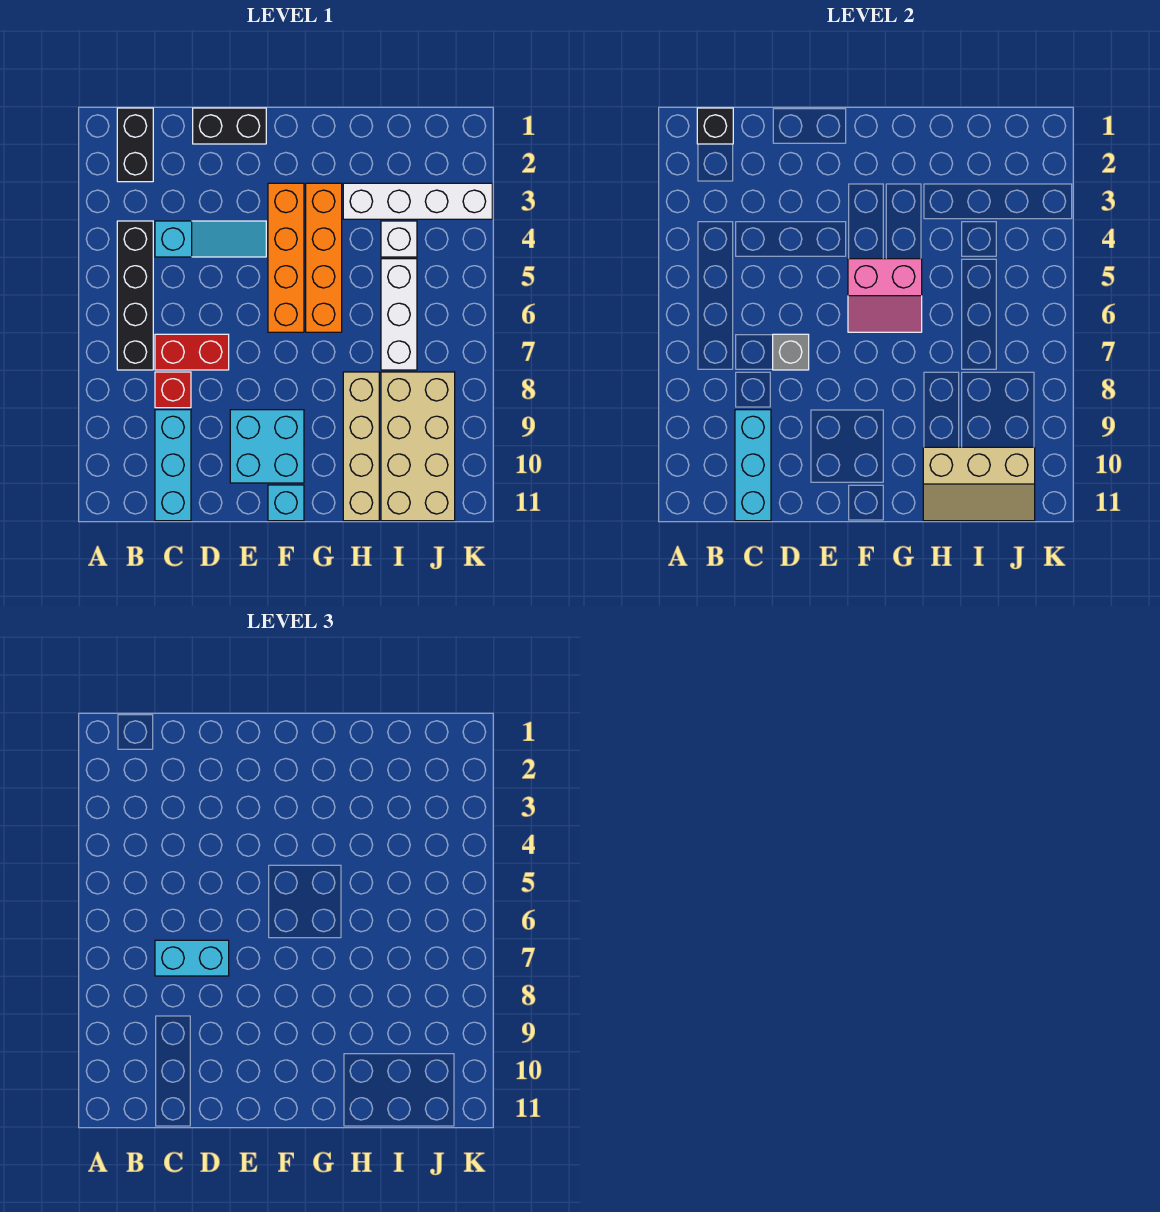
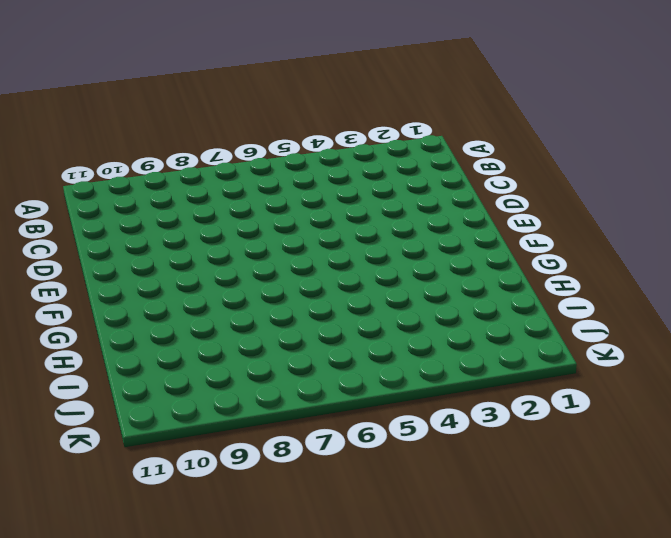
none -> black brick B1:B2 level 1
none -> black brick B4:B7 level 1
none -> cyan slope C4:E4 level 1 top C

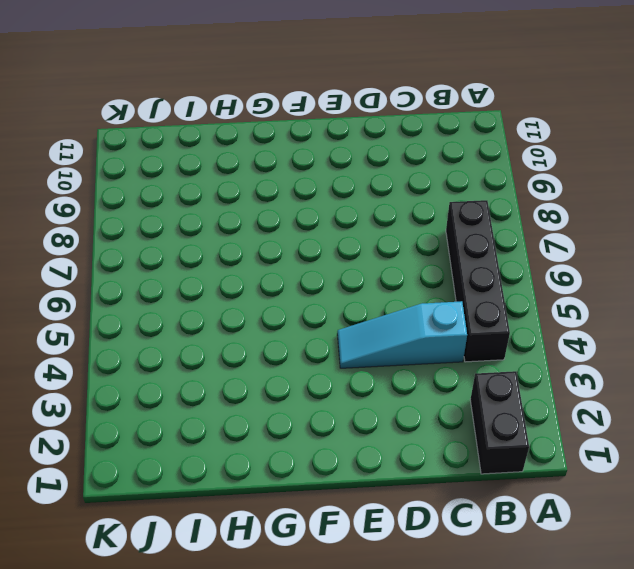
none -> red brick C7:D7 level 1
none -> red brick C8 level 1
none -> cyan brick C9:C11 level 1

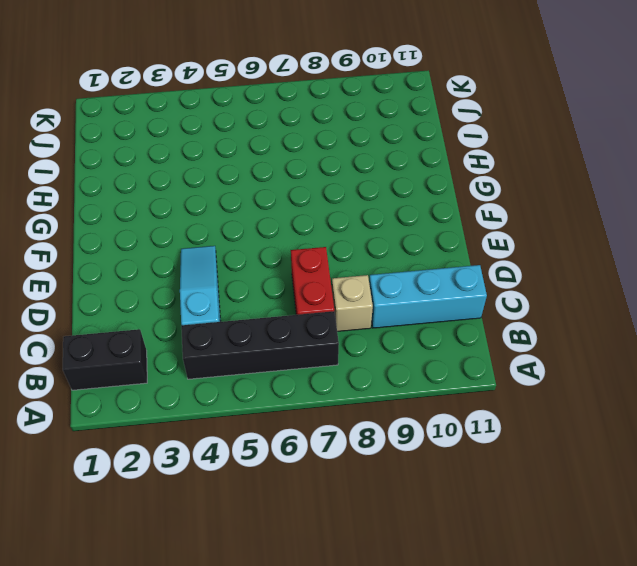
tan brick C8 level 1 -> red brick C8 level 1
none -> black brick D1:E1 level 1
none -> cyan brick E9:F10 level 1
none -> orange brick F3:F6 level 1

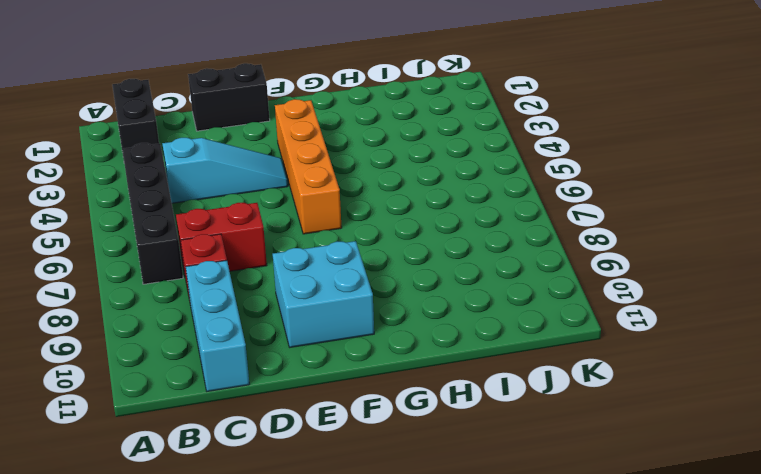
none -> cyan brick F11 level 1
none -> orange brick G3:G6 level 1
none -> white brick H3:K3 level 1

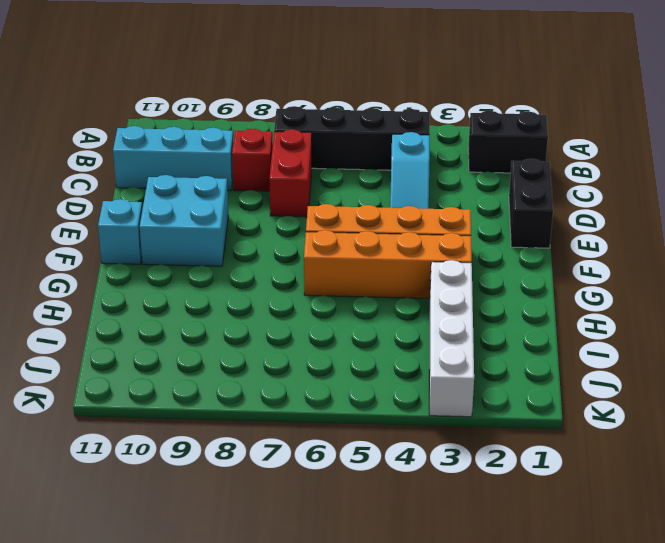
none -> tan brick H8:H11 level 1
none -> white brick I4 level 1
none -> white brick I5:I7 level 1

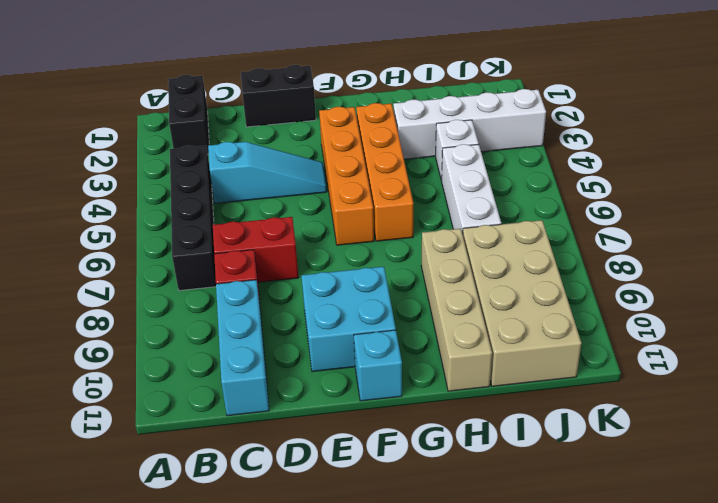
none -> black brick B1 level 2
none -> cyan brick C9:C11 level 2
none -> grey brick D7 level 2

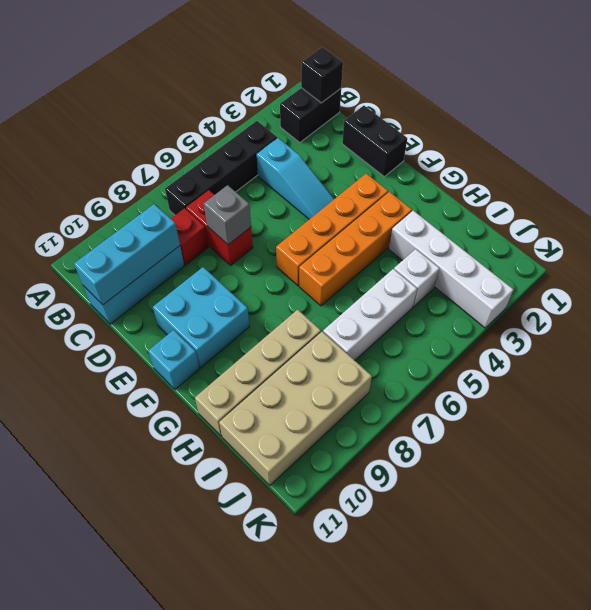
none -> pink slope F5:G6 level 2 top 5
none -> tan slope H10:J11 level 2 top 10
none -> cyan brick C7:D7 level 3

